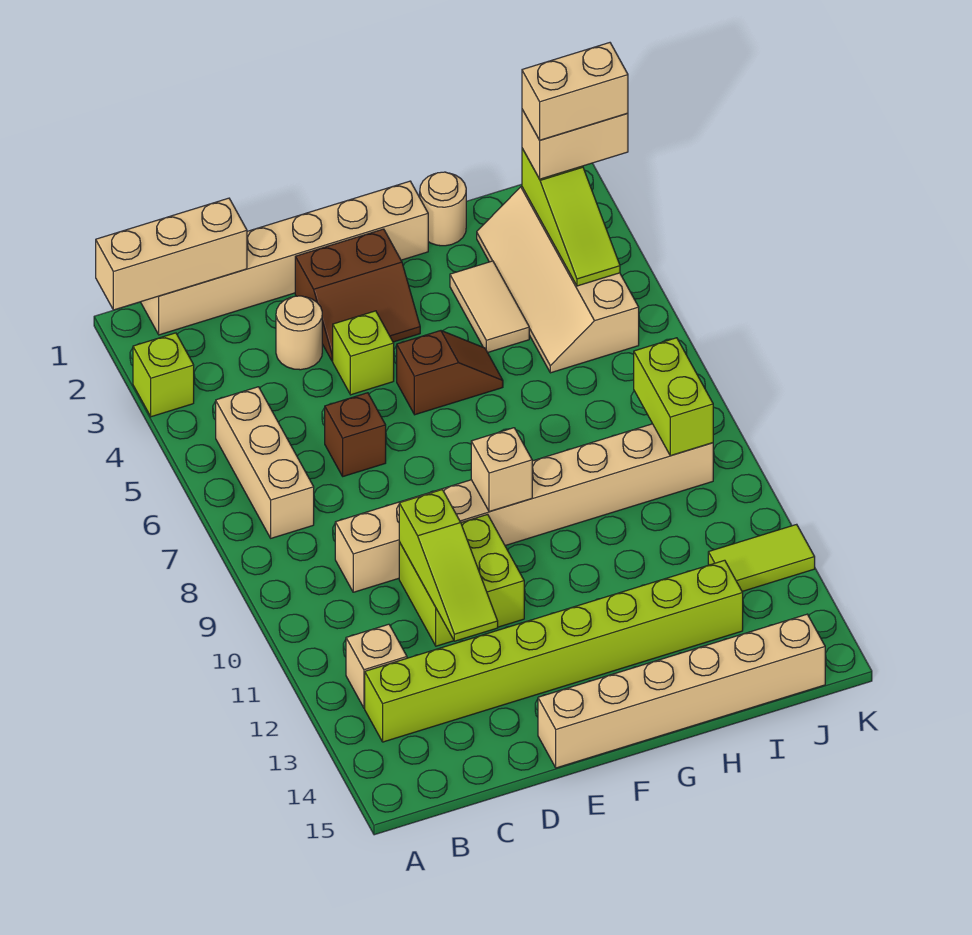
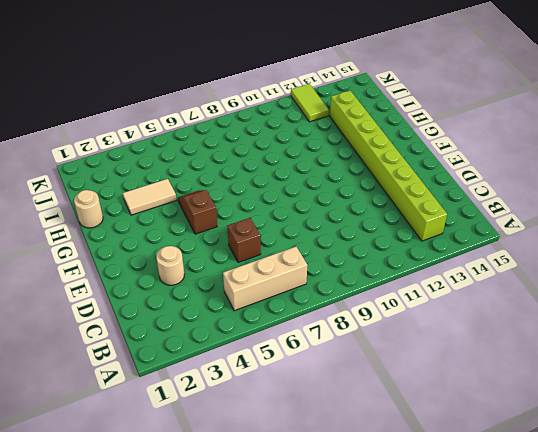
none -> lime brick A3 level 1
none -> tan brick B1:G1 level 1
none -> tan brick B12 level 1

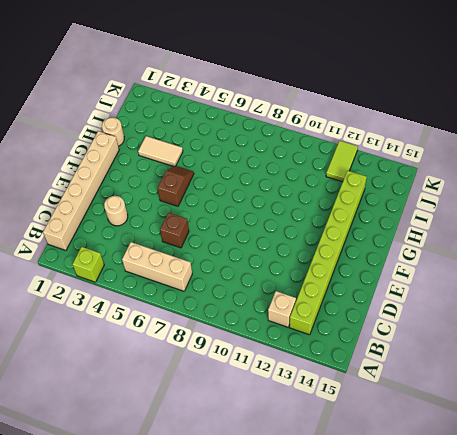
none -> tan brick C9:J9 level 1
none -> lime brick D10:E11 level 1
none -> brown slope E2:F3 level 1 top 2

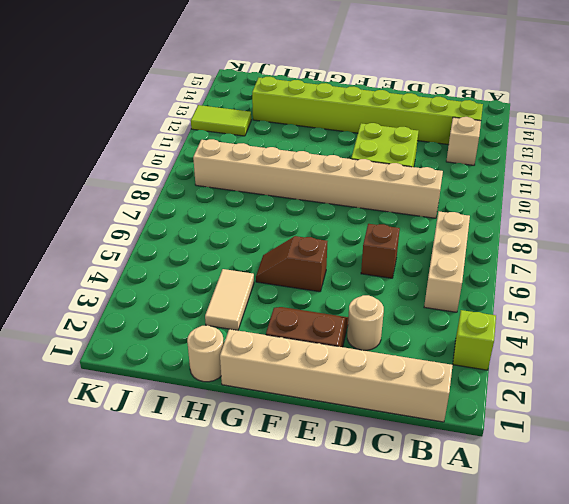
none -> lime brick E4 level 1
none -> tan brick E15:J15 level 1
none -> tan slope I2:J5 level 1 top J

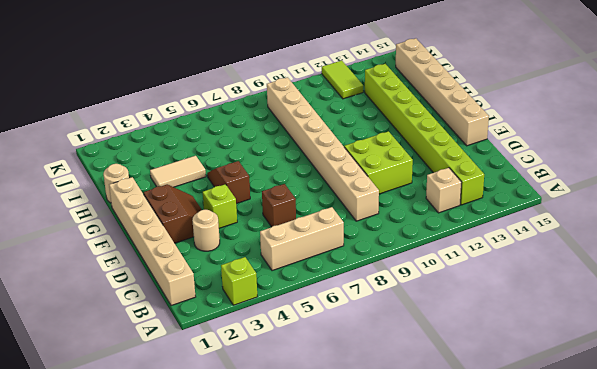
none -> tan slope I2:J5 level 1 top J
none -> tan brick A1:C1 level 2
none -> lime slope D10:D12 level 2 top 10

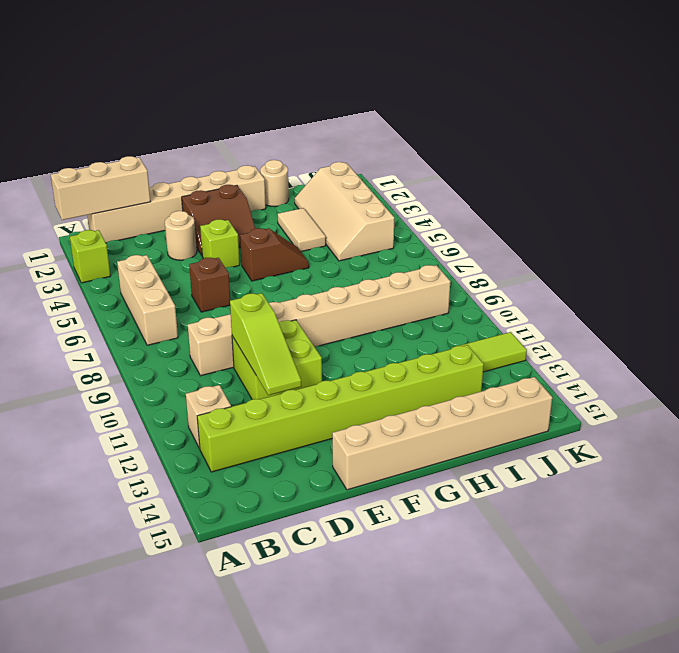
none -> tan brick F9 level 2
none -> lime slope J2:J4 level 2 top 2
none -> lime brick J8:J9 level 2

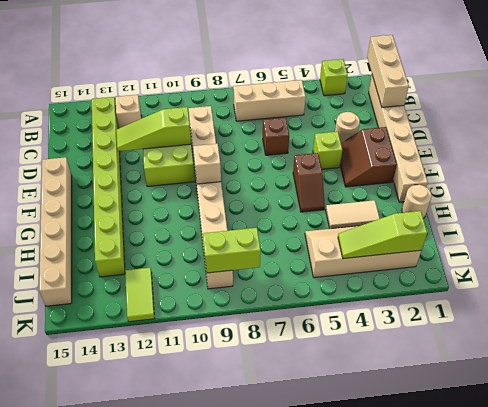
none -> tan brick J2:K2 level 3
none -> tan brick J2:K2 level 4

